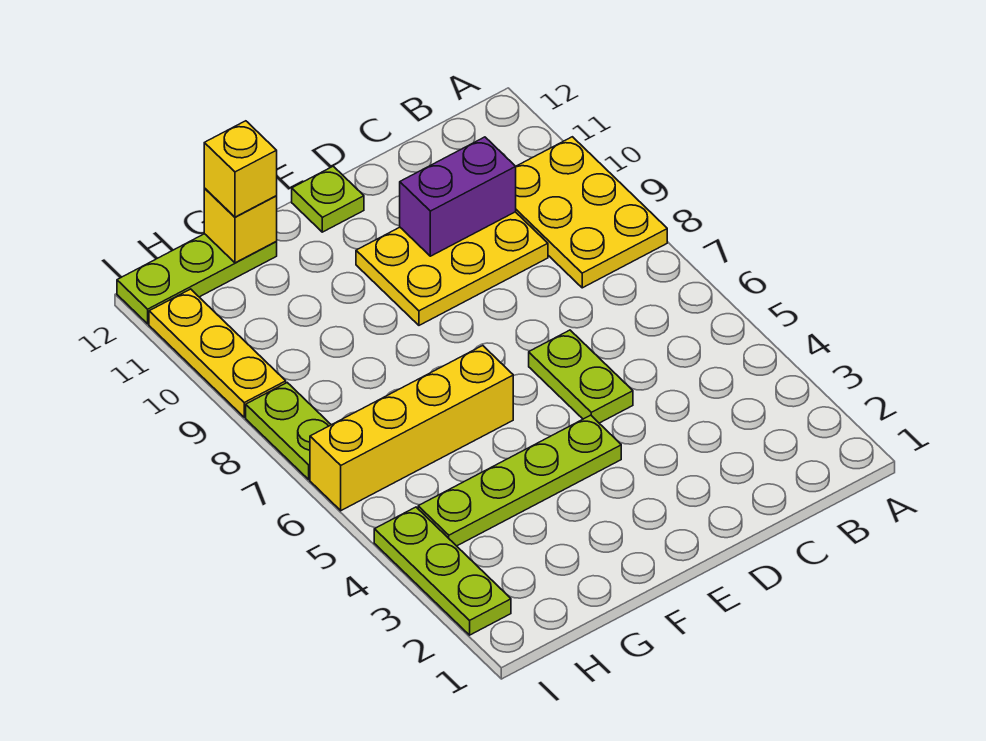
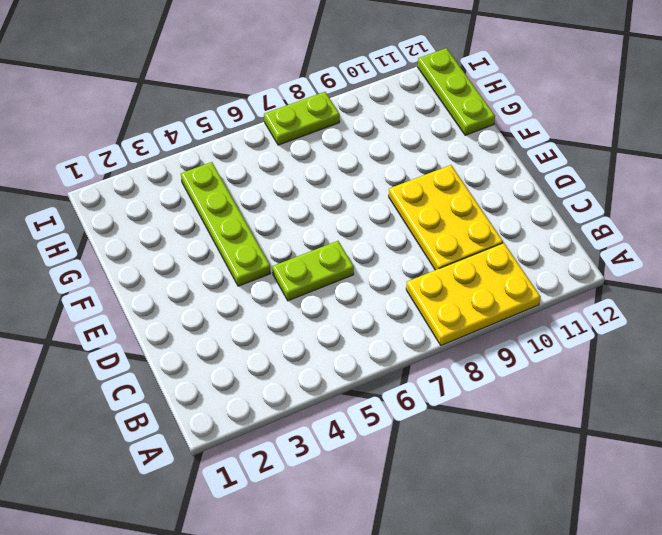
none -> lime plate E12 level 1
none -> yellow brick F6:I6 level 1
none -> lime plate I2:I4 level 1

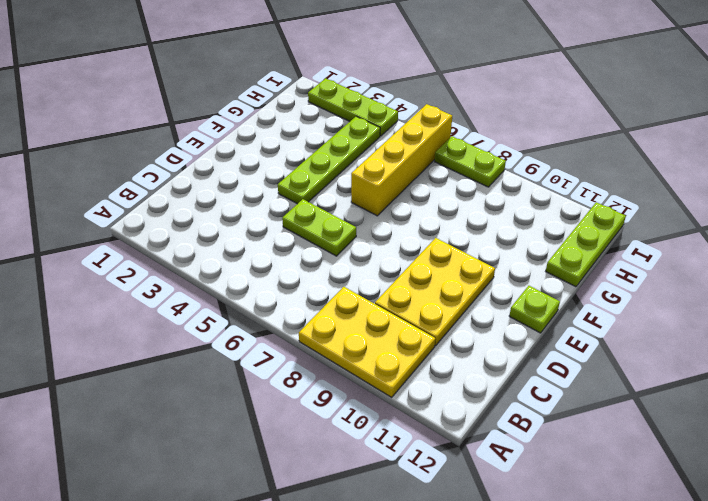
none -> yellow plate I9:I11 level 1
none -> purple brick C10:D10 level 2
none -> yellow brick G12 level 2

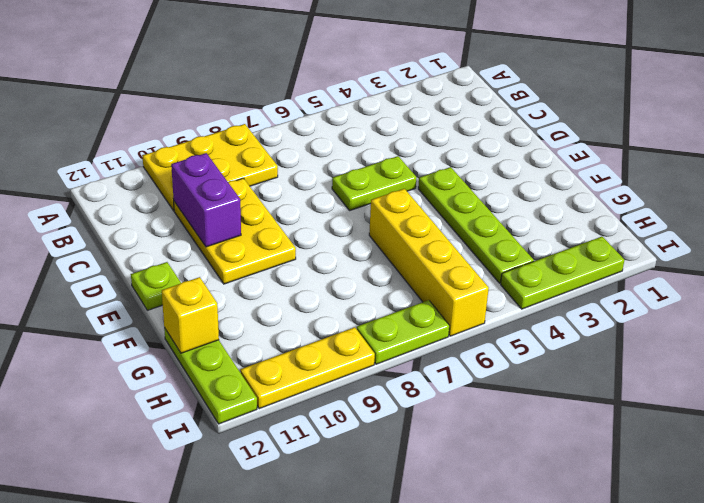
none -> yellow brick G12 level 3

